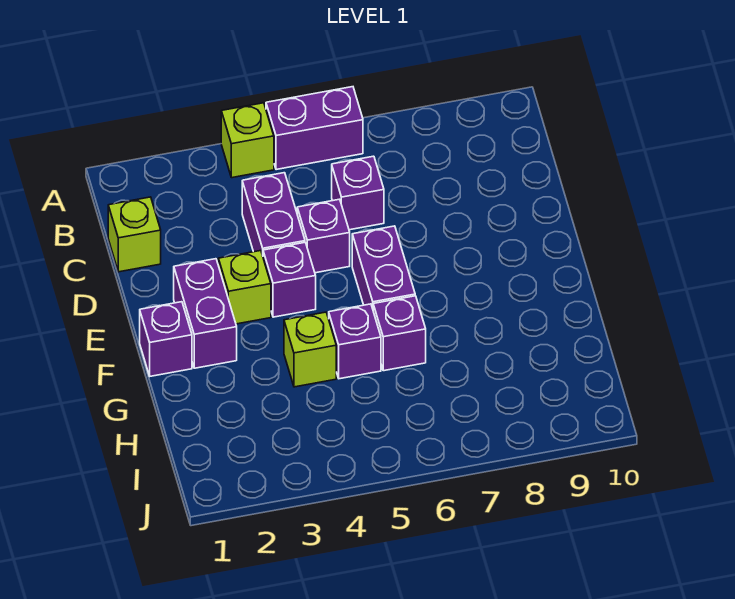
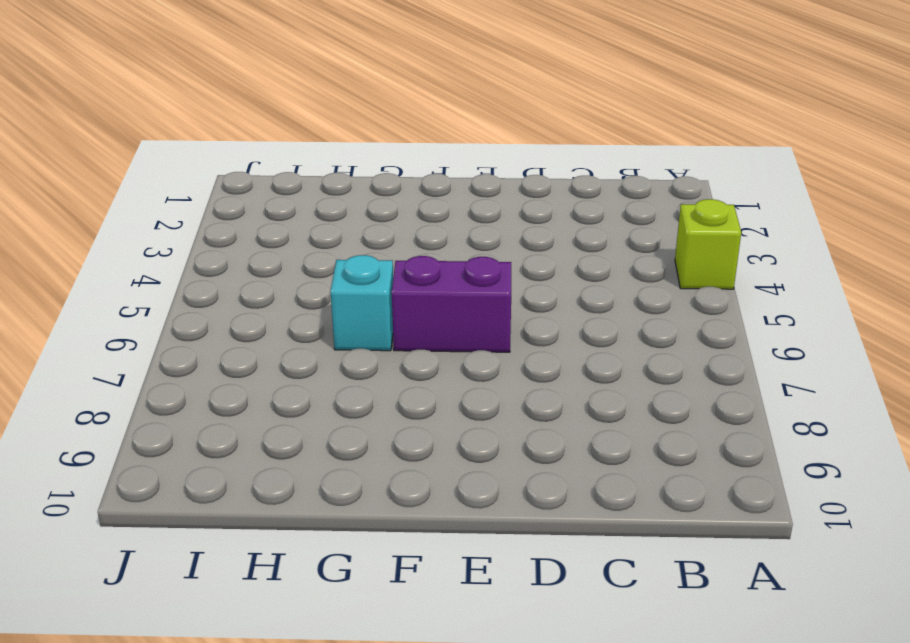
cyan brick G6 level 1 -> purple brick G6 level 1
none -> purple brick A5:A6 level 1
none -> lime brick C1 level 1
none -> purple brick C4:D4 level 1

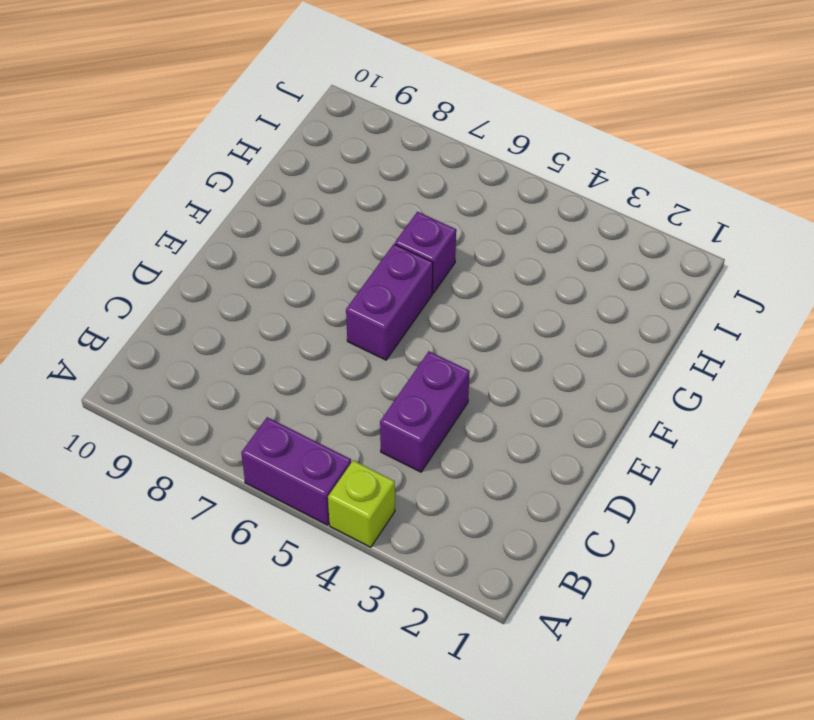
none -> lime brick C1 level 1
none -> purple brick C6 level 1
none -> purple brick D5 level 1

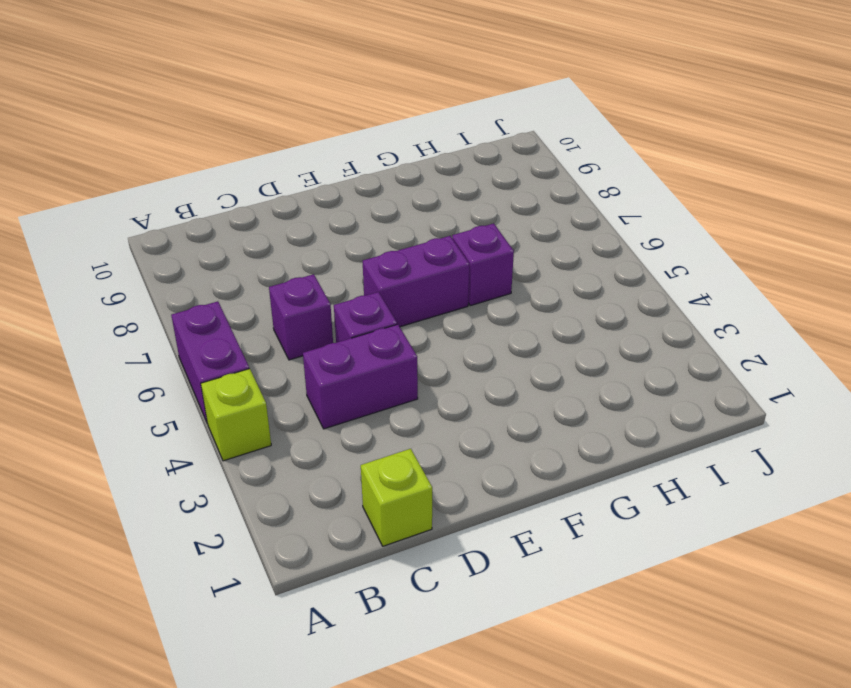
none -> purple brick E2:F2 level 1
none -> lime brick E3 level 1
none -> purple brick E4 level 1

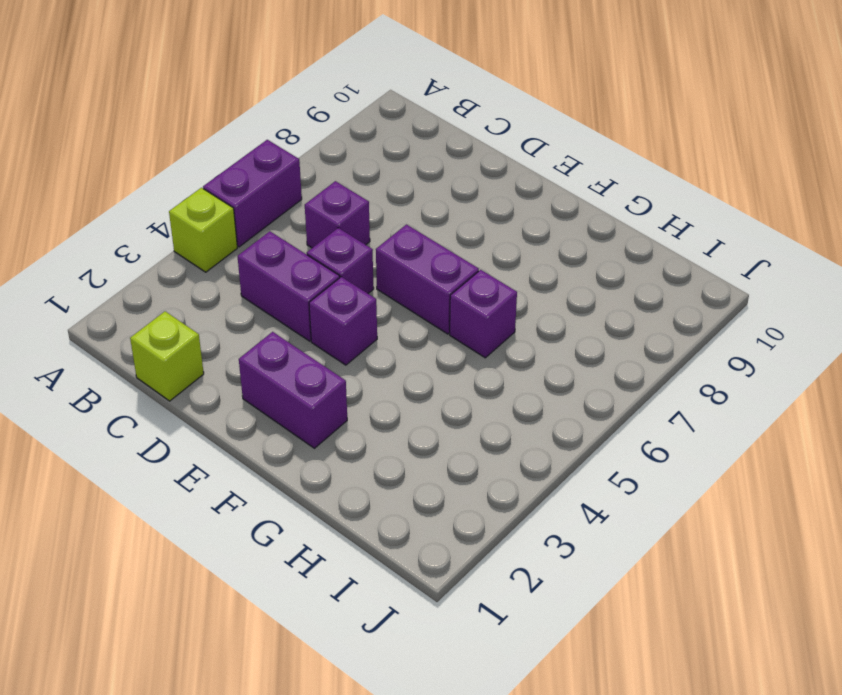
none -> lime brick E3 level 1
none -> purple brick F1 level 1
none -> lime brick G4 level 1

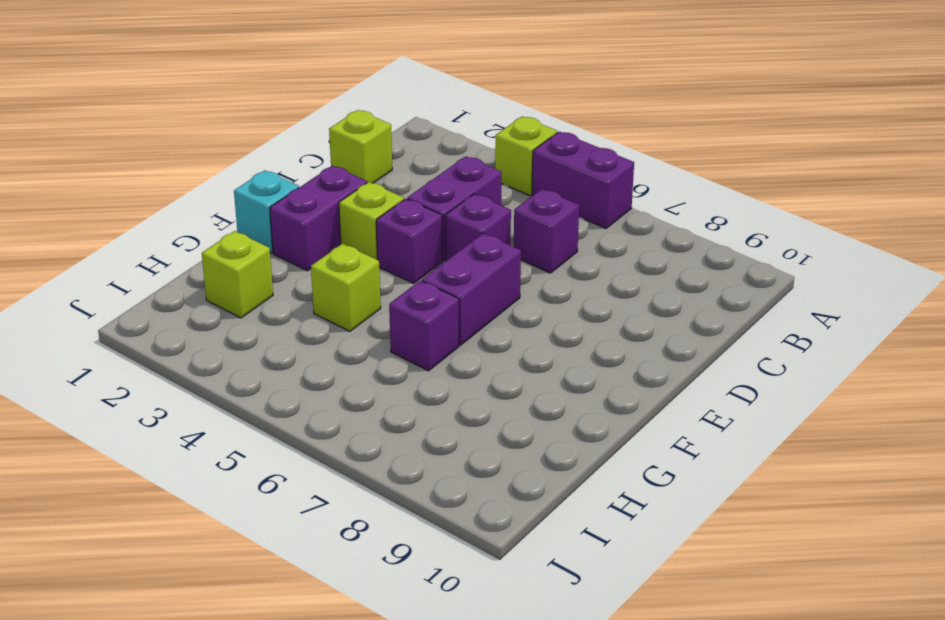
cyan brick F1 level 1 -> purple brick F1 level 1
lime brick H2 level 1 -> none
none -> purple brick G5 level 1

